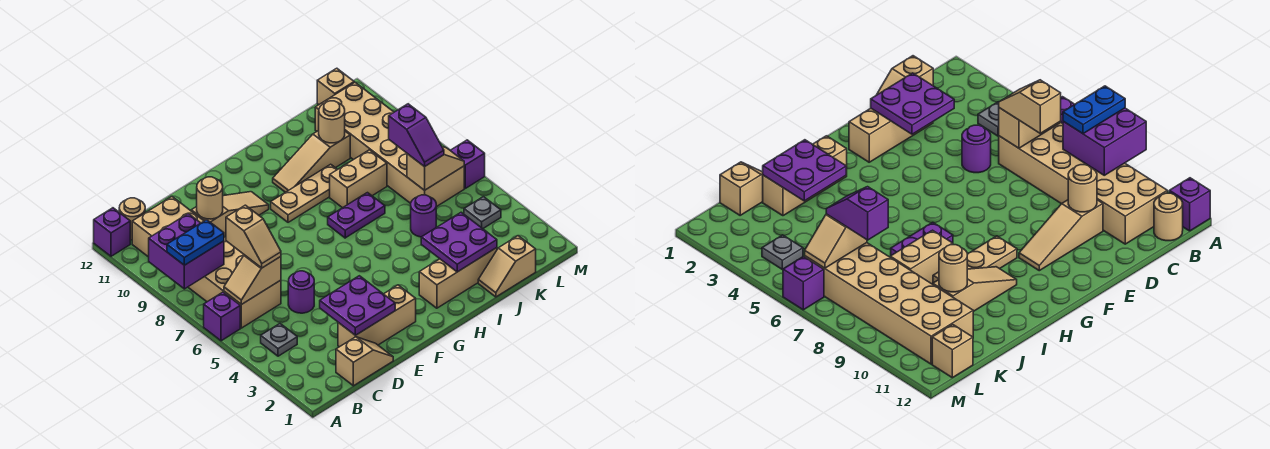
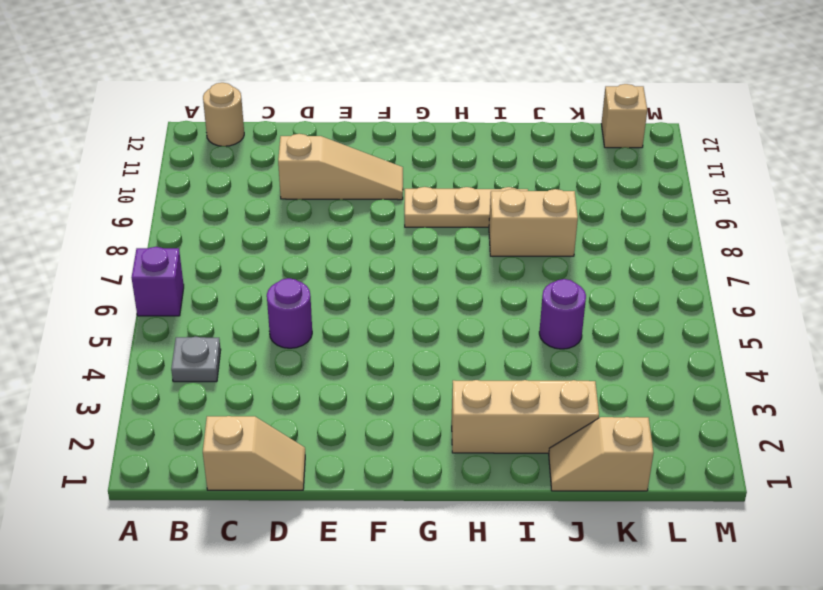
none -> purple brick A12 level 1
none -> tan brick B6:C11 level 1
none -> tan brick D2:F2 level 1
none -> purple plate H7:I7 level 1

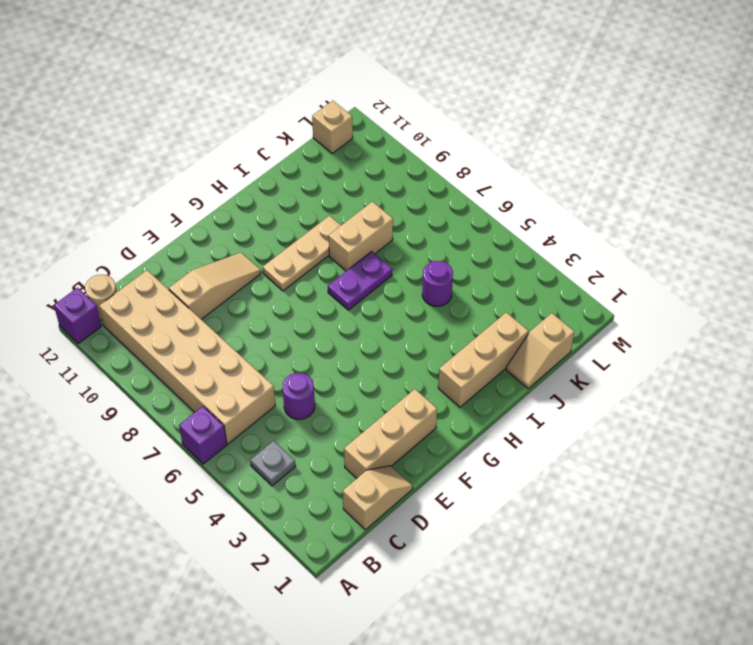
none -> tan slope H10:J10 level 1 top J
none -> tan brick K6:L11 level 1
none -> grey plate L4 level 1
none -> purple brick M6 level 1

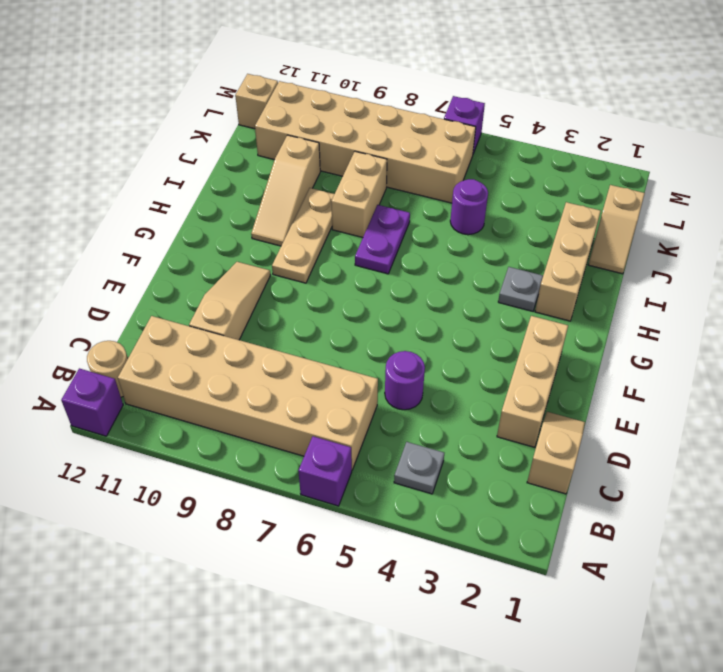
grey plate H3 level 1 -> grey plate L4 level 1
none -> purple brick A8:B9 level 2
none -> tan slope B6:C6 level 2 top C
none -> purple plate D2:E3 level 2
none -> tan round brick D10 level 2

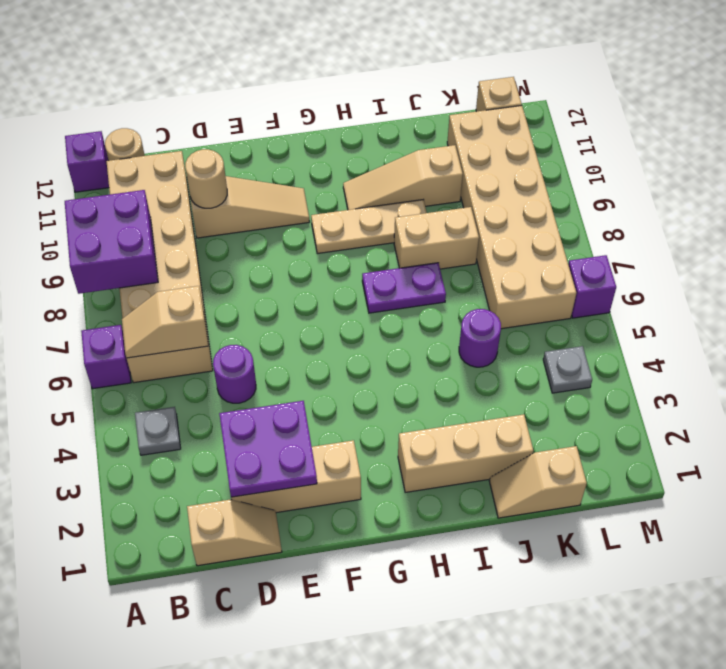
none -> purple plate I2:J3 level 2
none -> tan round brick J10 level 2
none -> tan slope K6:L6 level 2 top K
none -> blue plate A8:B8 level 3

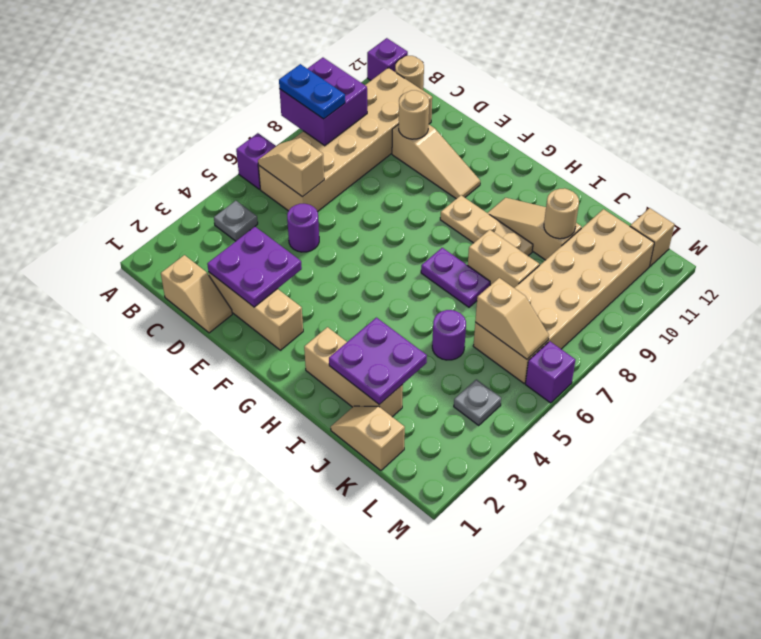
none -> tan slope C6:C7 level 3 top 7
none -> purple slope K6:K7 level 3 top 7

